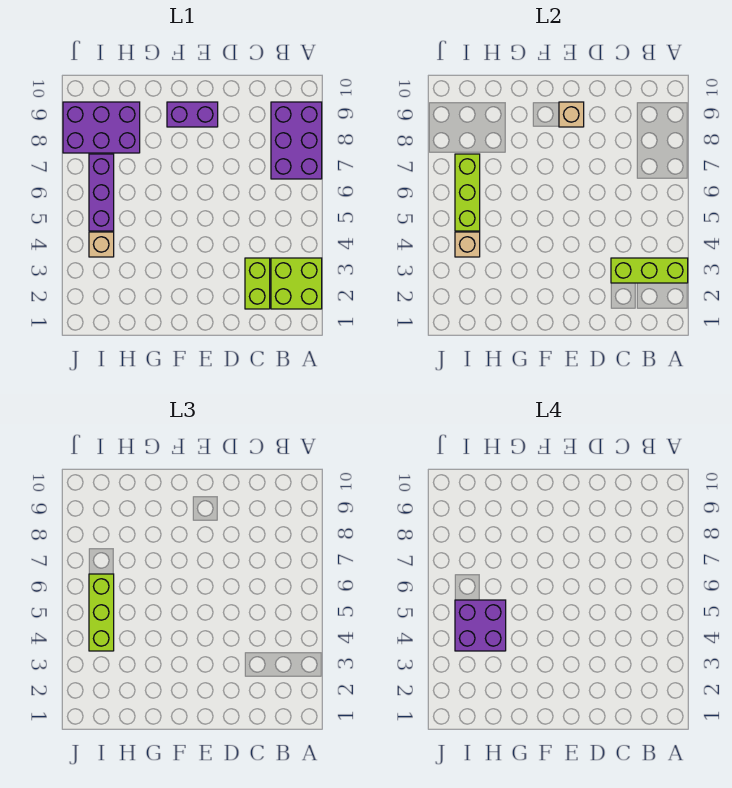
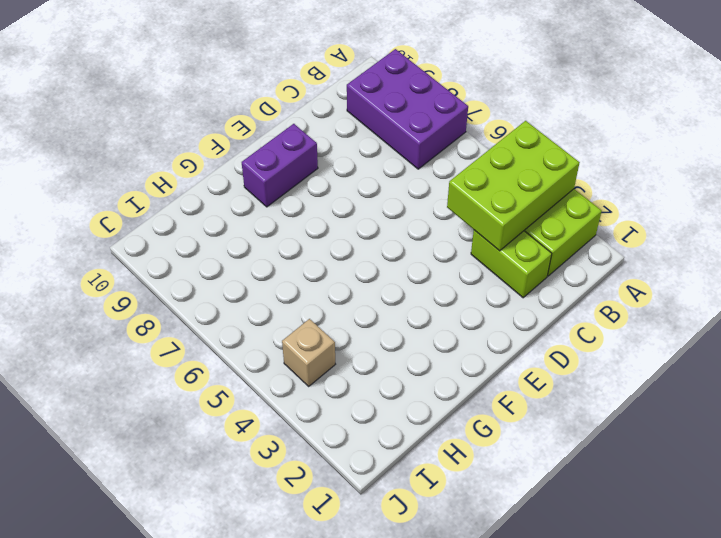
lime brick A3:C4 level 2 -> lime brick A3:C3 level 2
none -> purple brick H8:J9 level 1
none -> purple brick I5:I7 level 1
none -> tan brick E9 level 2

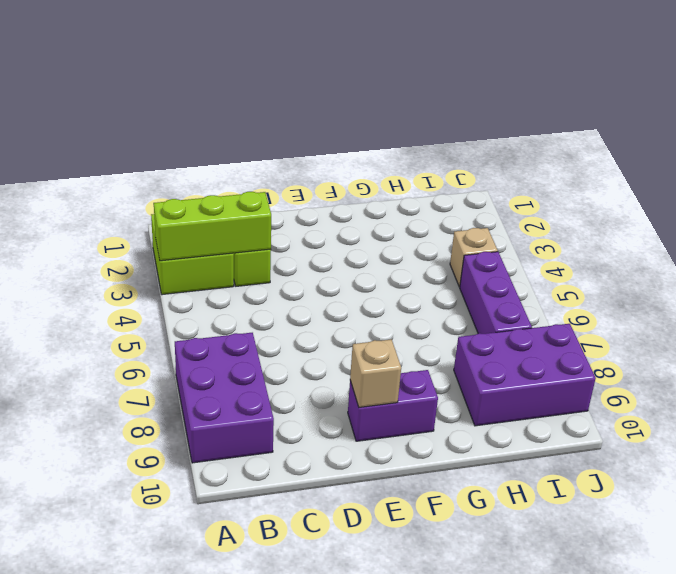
none -> tan brick I4 level 2
none -> lime brick I5:I7 level 2
none -> lime brick I4:I6 level 3

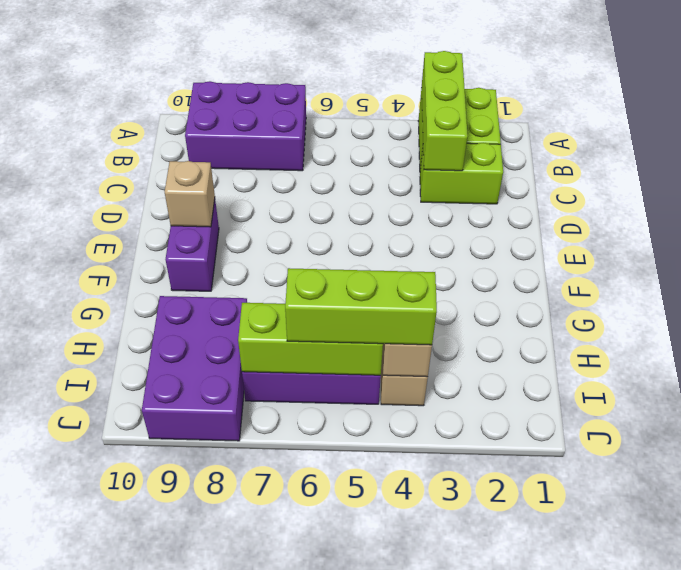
none -> purple brick H4:I5 level 4

